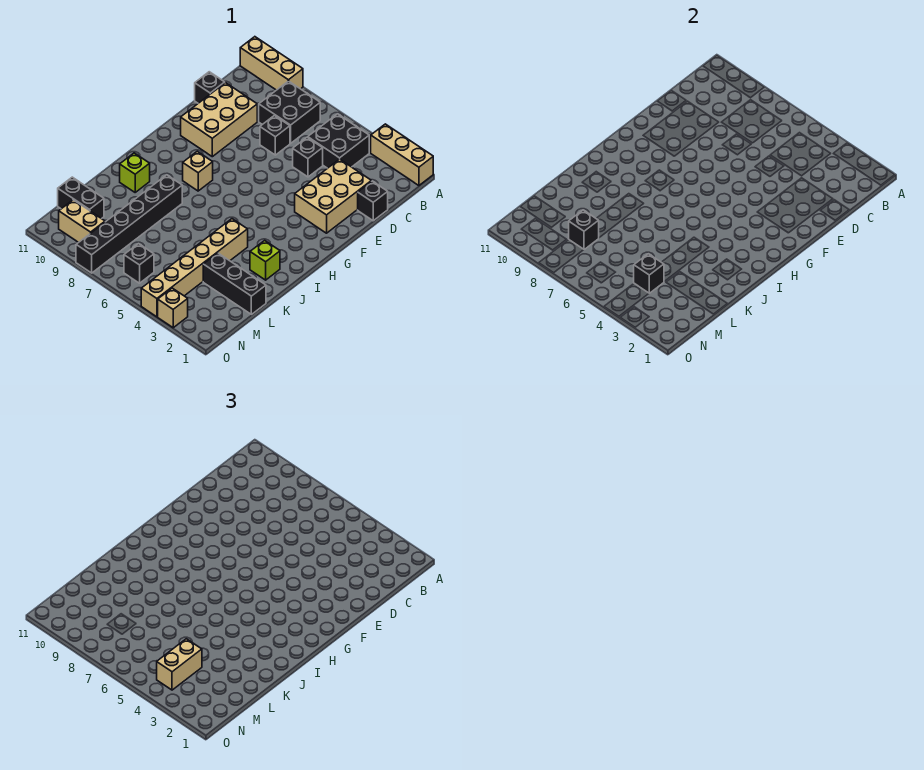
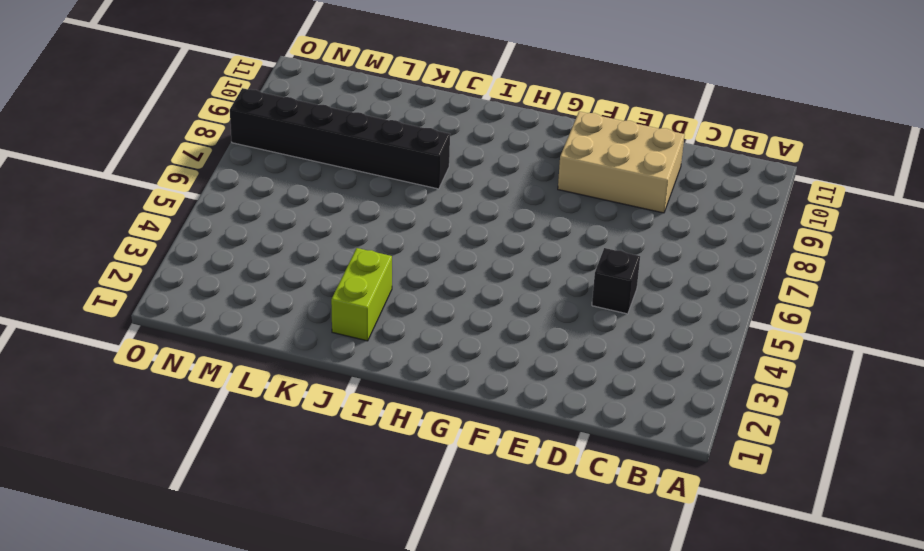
lime brick J2:J3 level 1 -> lime brick J2 level 1
none -> tan brick A1:A3 level 1
none -> tan brick A9:A11 level 1
none -> black brick B4:C5 level 1

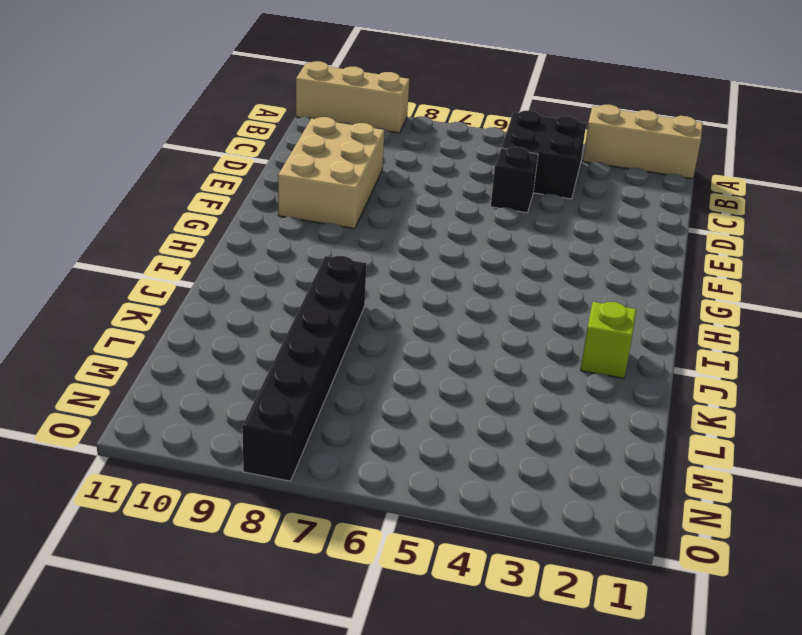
none -> black brick B7:C8 level 1
none -> black brick D1 level 1
none -> tan brick D2:F3 level 1

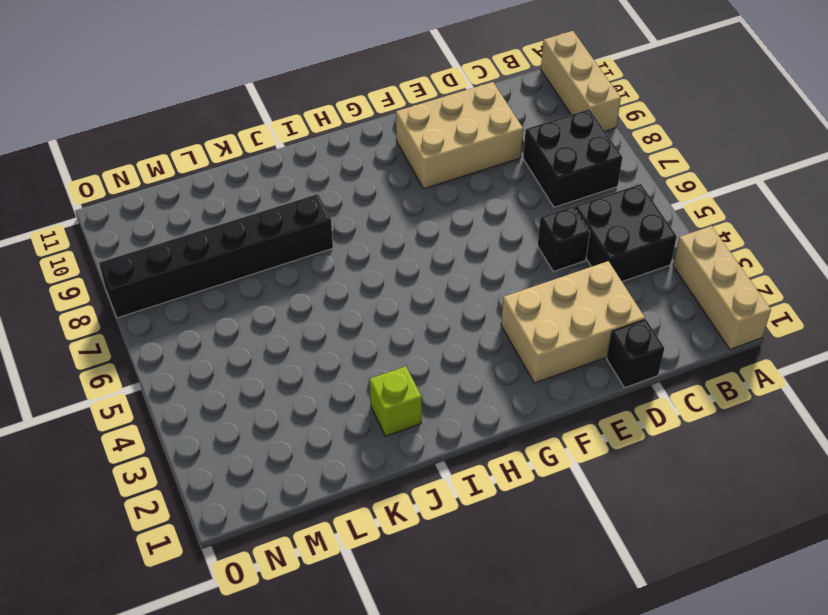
none -> black brick D7 level 1
none -> black brick D11 level 1
none -> tan brick H8 level 1

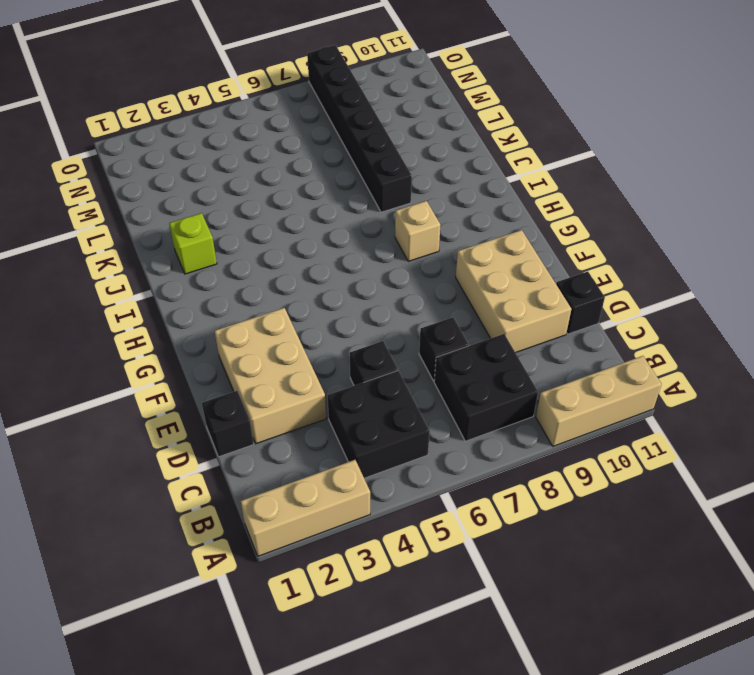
none -> tan brick J4:O4 level 1
none -> lime brick J10 level 1
none -> black brick L1:L3 level 1

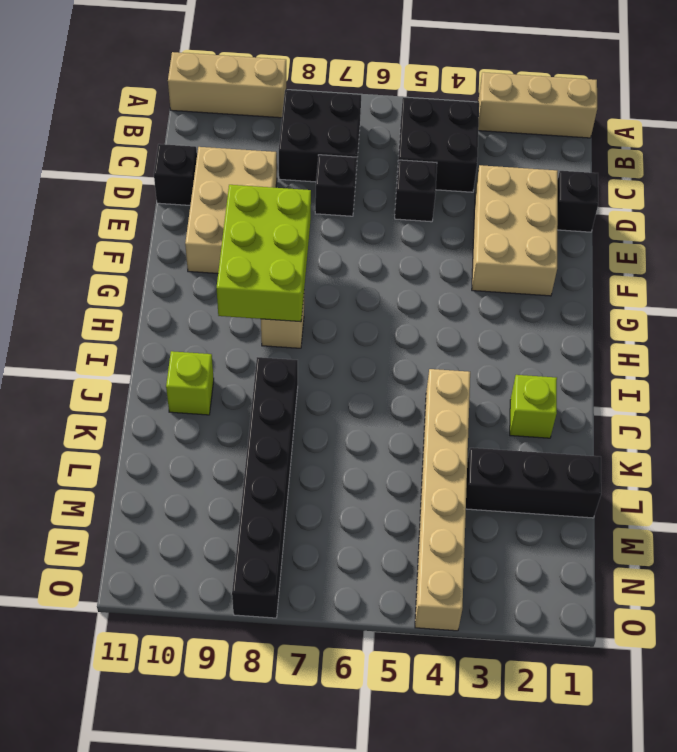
lime brick F8:H9 level 2 -> none
none -> black brick M10:M11 level 1
none -> black brick N6 level 1
none -> tan brick N9:N10 level 1

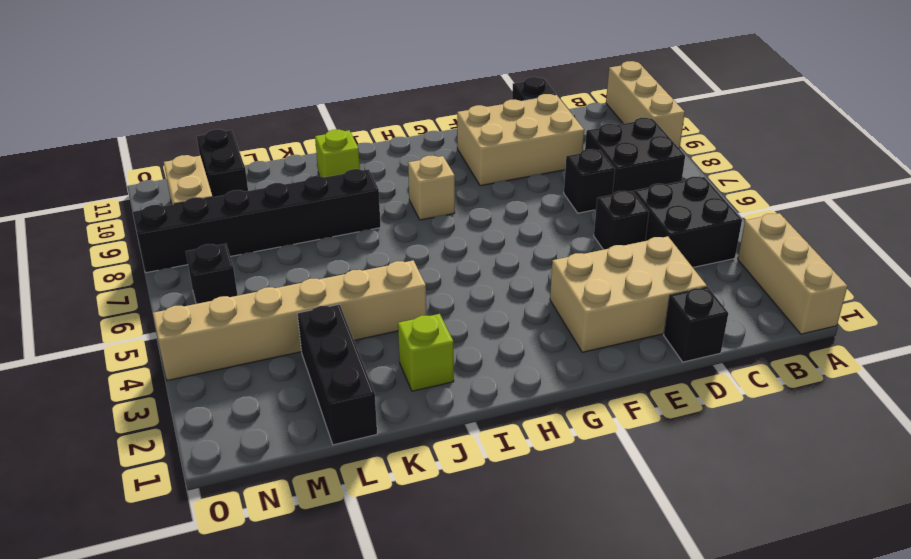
none -> tan brick O3 level 1
none -> black brick M4 level 2
none -> black brick M8 level 2

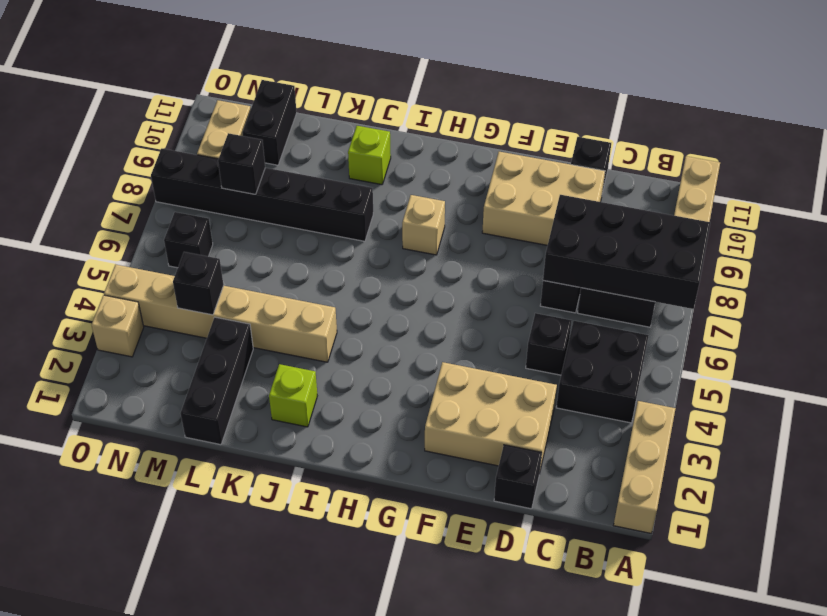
black brick A7:D8 level 2 -> none
none -> tan brick M4:N4 level 3

